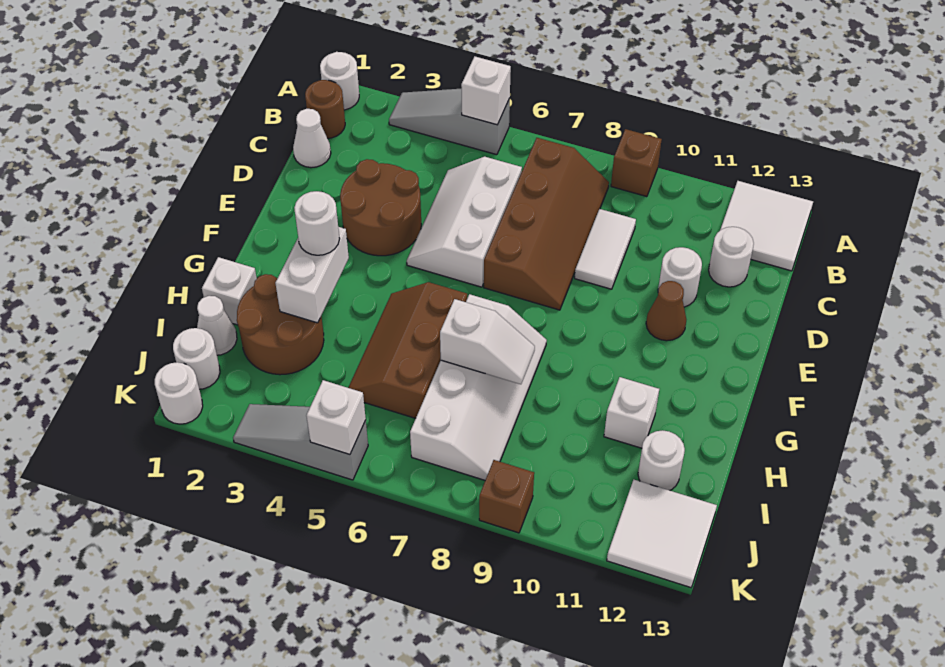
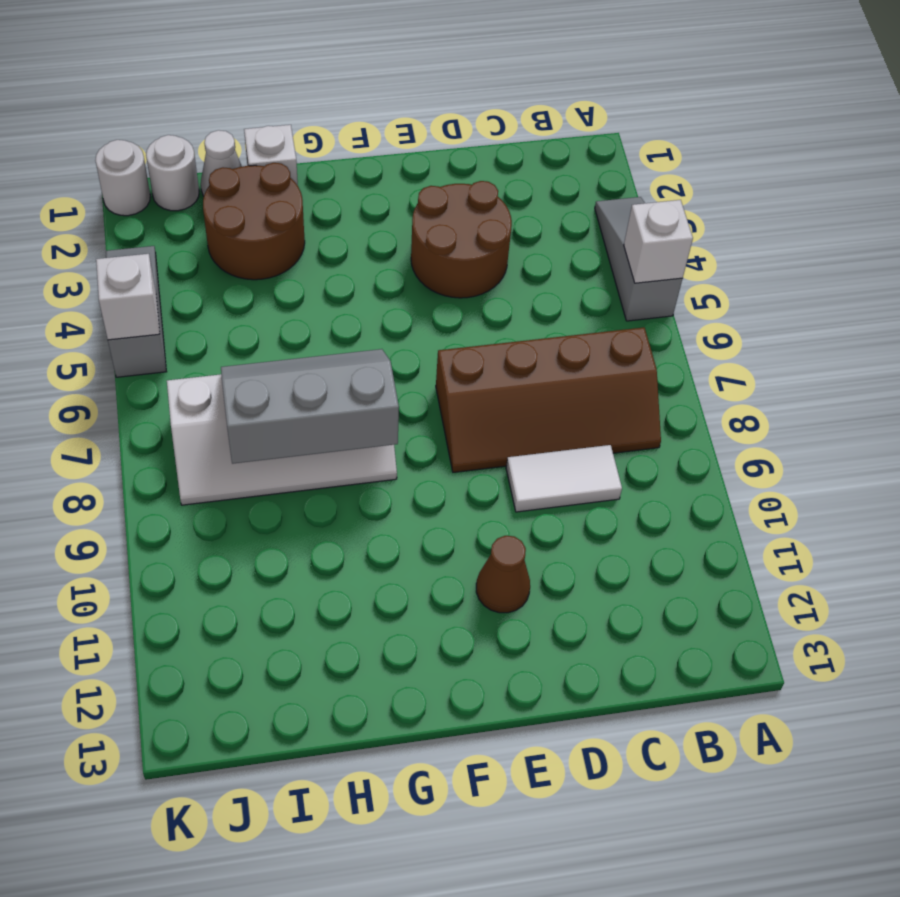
grey slope G7:I8 level 2 top 8 -> white slope H7:H8 level 2 top 7
none -> white round brick A1 level 1
none -> brown brick A9 level 1
none -> white tile A12:B13 level 1
none -> brown round brick B1 level 1

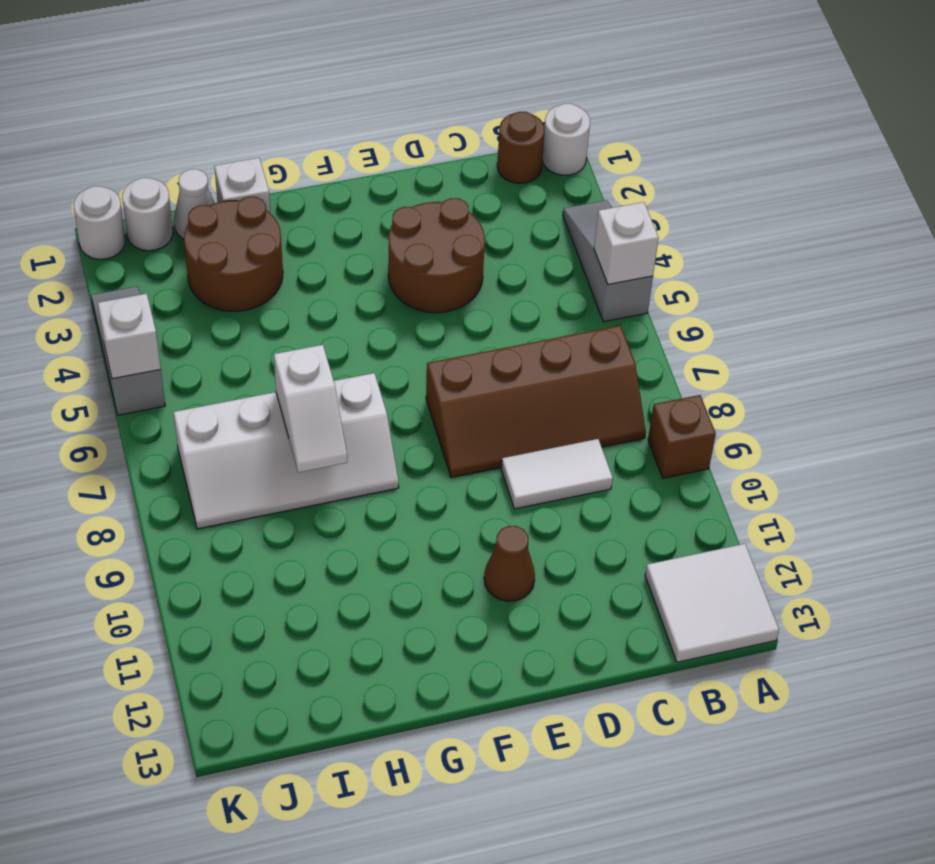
none -> white cone C1 level 1
none -> white slope C5:E6 level 1 top 6
none -> white round brick C12 level 1
none -> white round brick D11 level 1

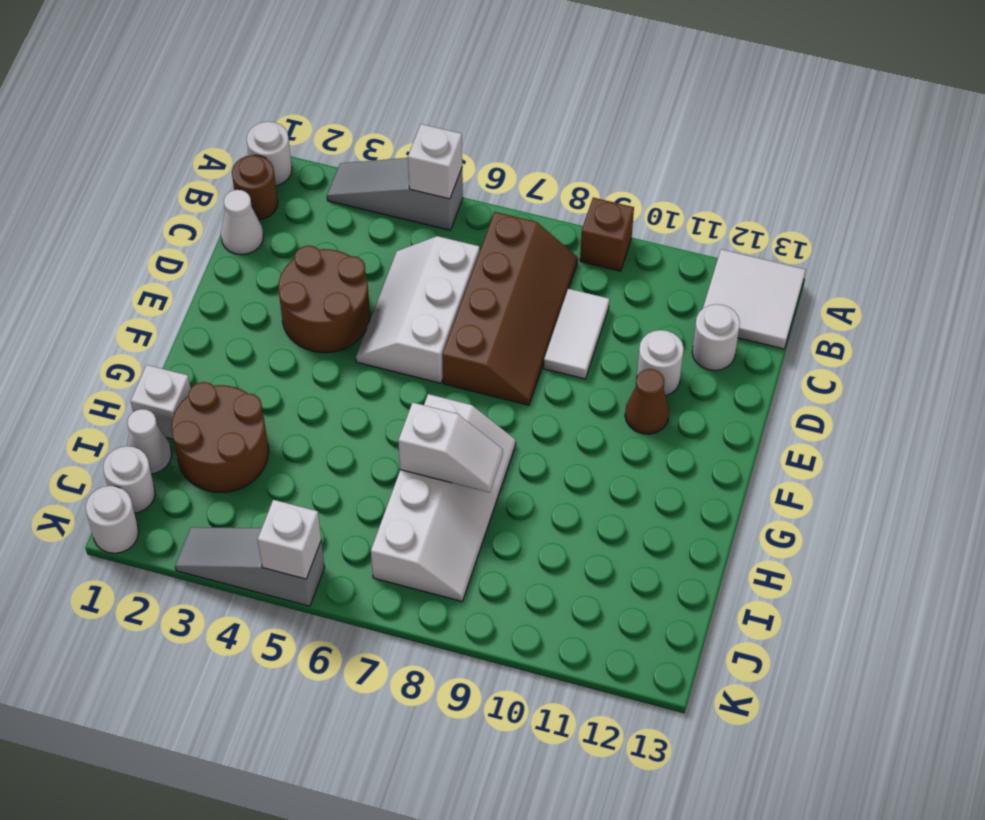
none -> brown slope G5:I6 level 1 top 6
none -> white brick H11 level 1
none -> white round brick I12 level 1
none -> white tile J12:K13 level 1

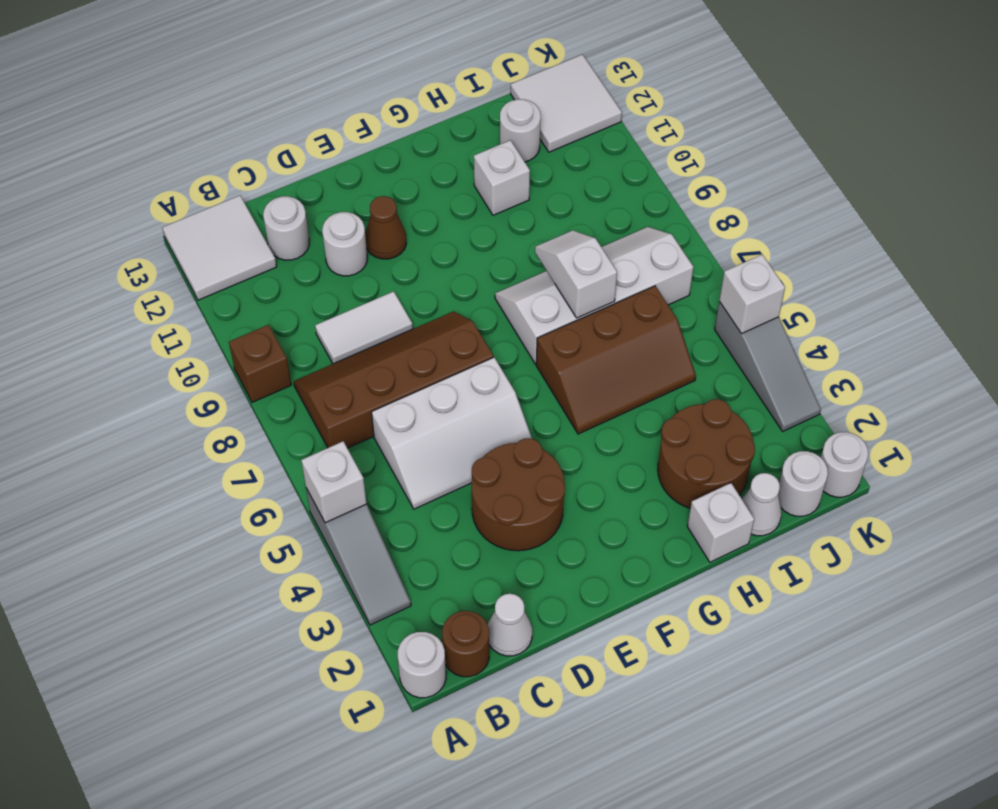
none -> brown brick K9 level 1
none -> white brick G3:H3 level 2
none -> white round brick G3 level 3

